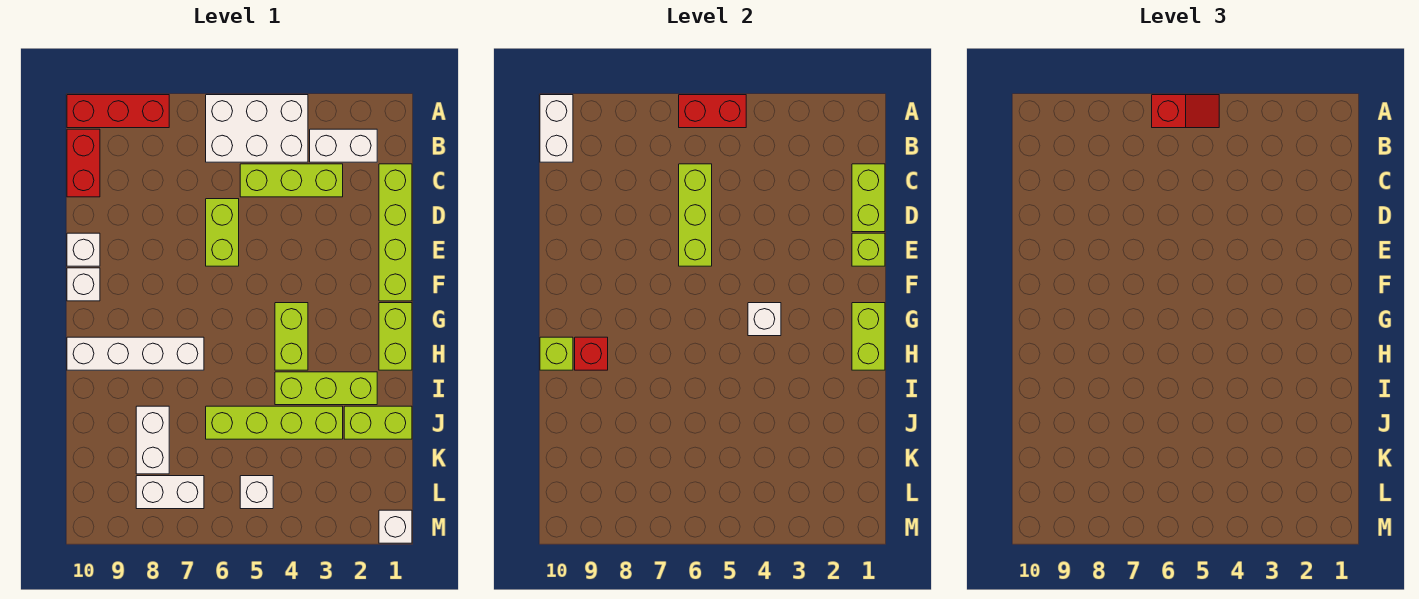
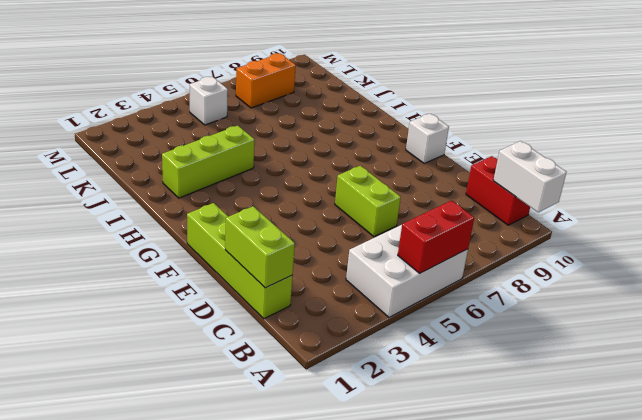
orange brick L7:L8 level 1 -> white brick L7:L8 level 1
none -> red brick A8:A10 level 1
none -> white brick B2:B3 level 1
none -> lime brick C3:C5 level 1

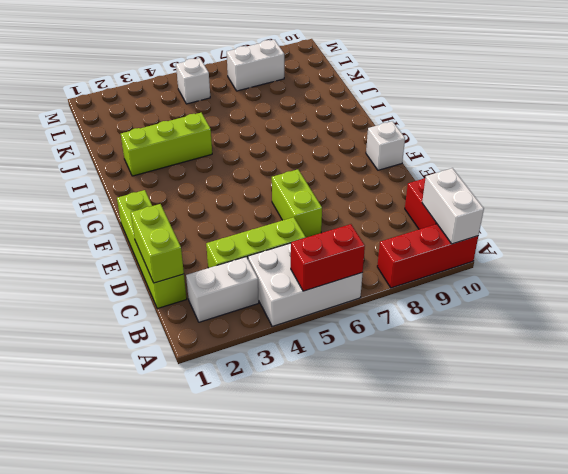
none -> white brick E10 level 1
none -> lime brick G1:H1 level 1
none -> lime brick G4:H4 level 1

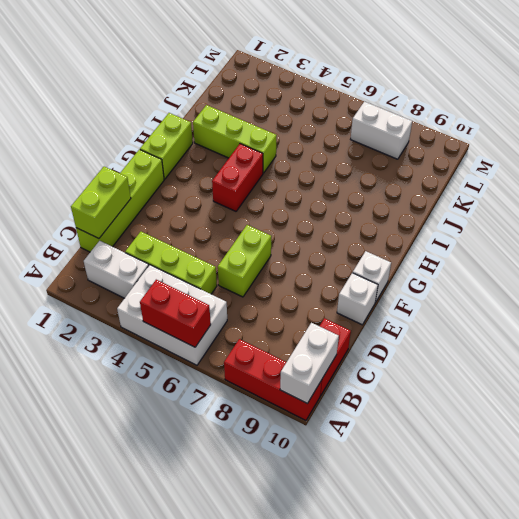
red brick G4:H4 level 1 -> lime brick G4:H4 level 1
none -> white brick H7:H10 level 1
none -> lime brick J1:J2 level 1
none -> lime brick J3:J6 level 1

